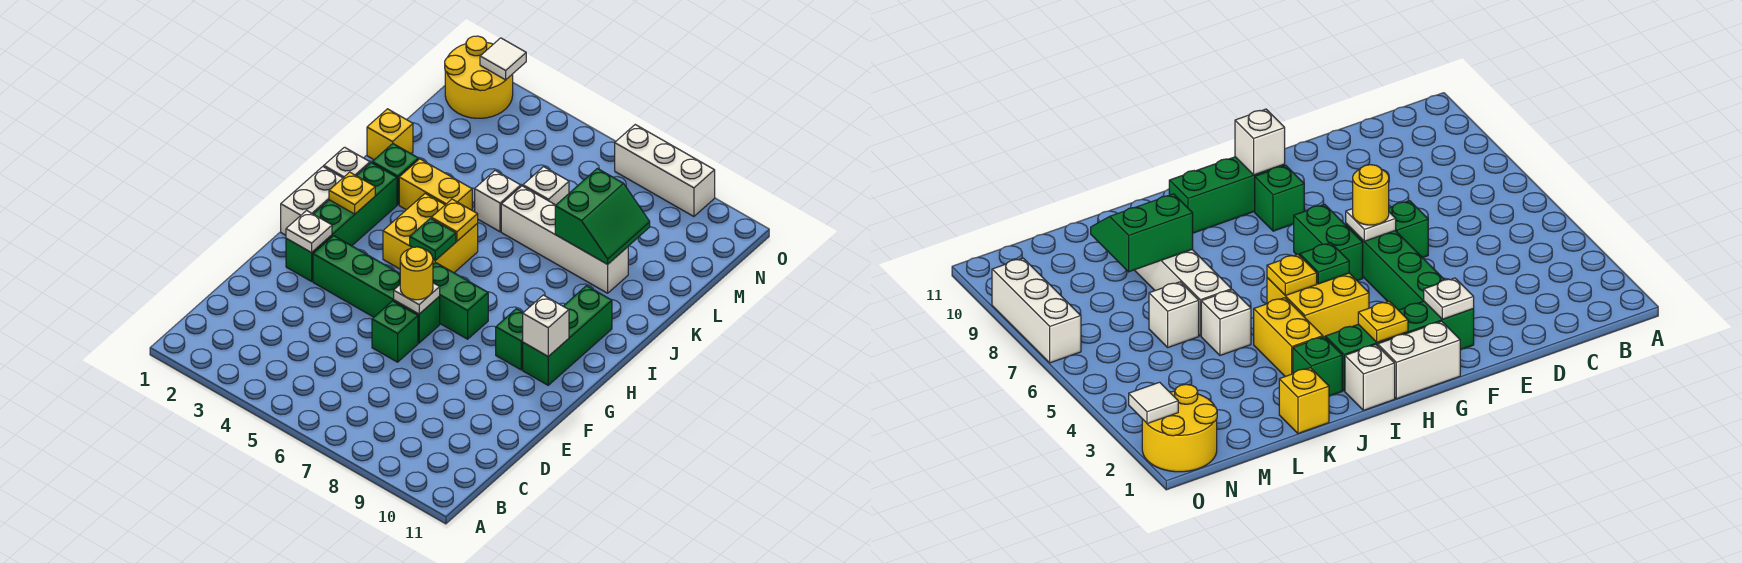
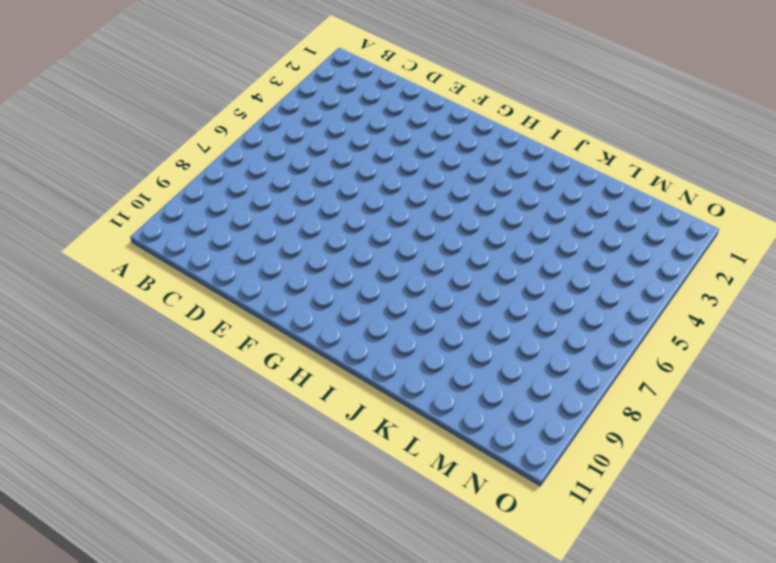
none -> green brick E6 level 1
none -> green brick F2:I2 level 1
none -> green brick F3:F6 level 1

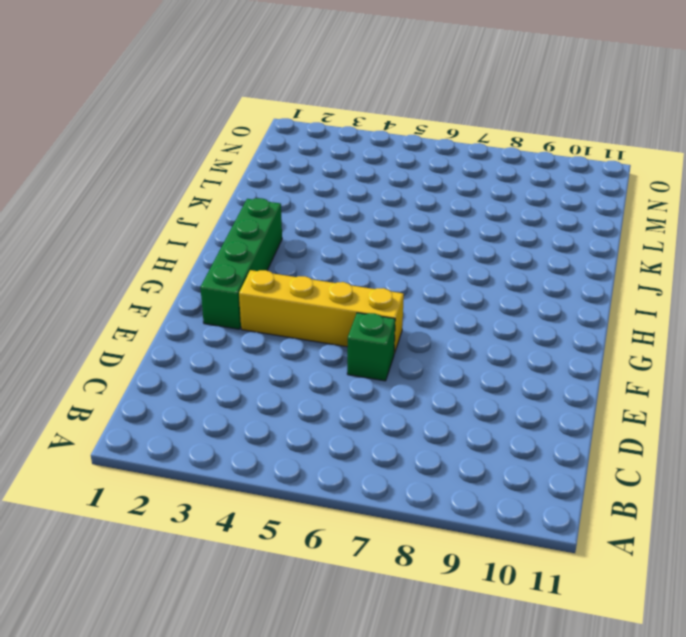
yellow brick F3:F6 level 1 -> green brick F3:F6 level 1
none -> white brick G1:H1 level 1
none -> green brick G6:G7 level 1
none -> green brick G9 level 1

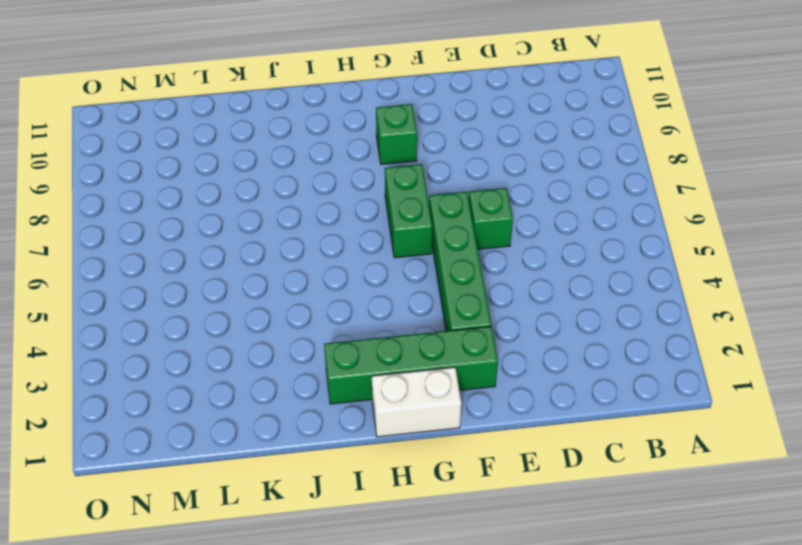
none -> green brick G10:I10 level 1
none -> yellow brick H4:I5 level 1
none -> white brick I1 level 1

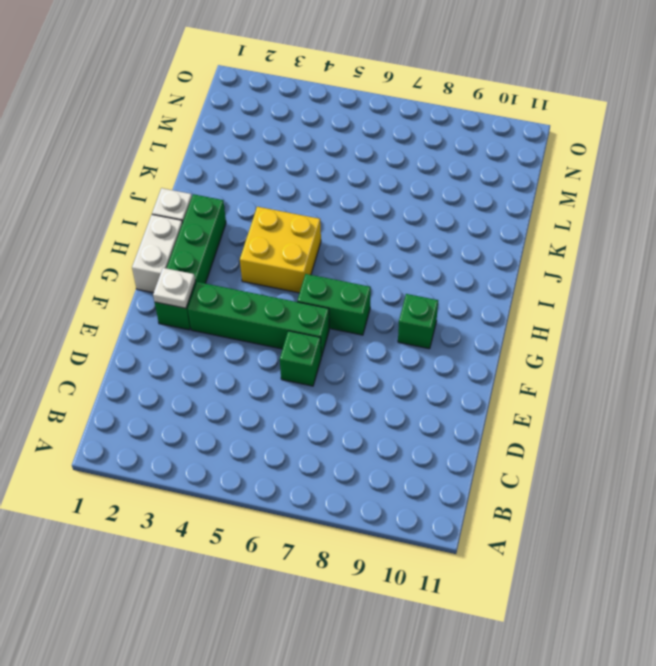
none -> green brick G10:I10 level 1
none -> green brick J2 level 1
none -> yellow brick J3:J4 level 1

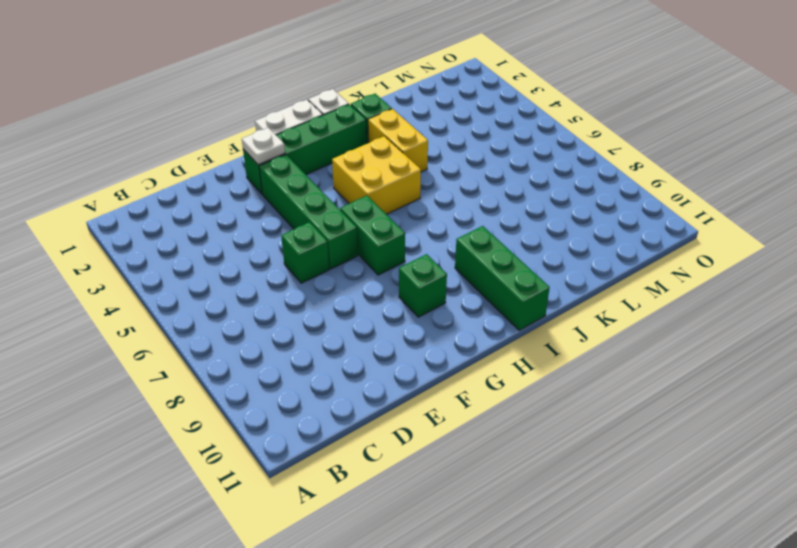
green brick I9:I11 level 1 -> green brick G10:I10 level 1
none -> yellow brick K1 level 1
none -> white brick K5 level 1
none -> white brick K6:K9 level 1

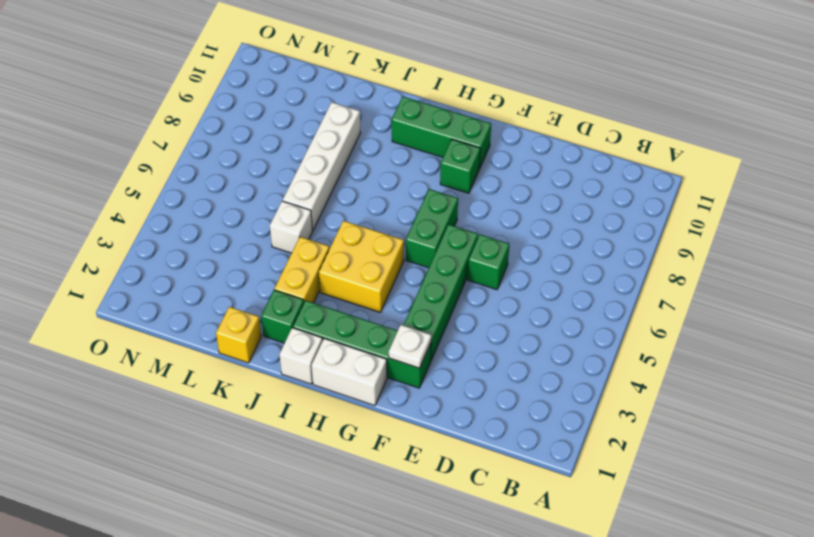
none -> white brick L6 level 1
none -> yellow round brick N1:O2 level 1
none -> white brick O7:O9 level 1

